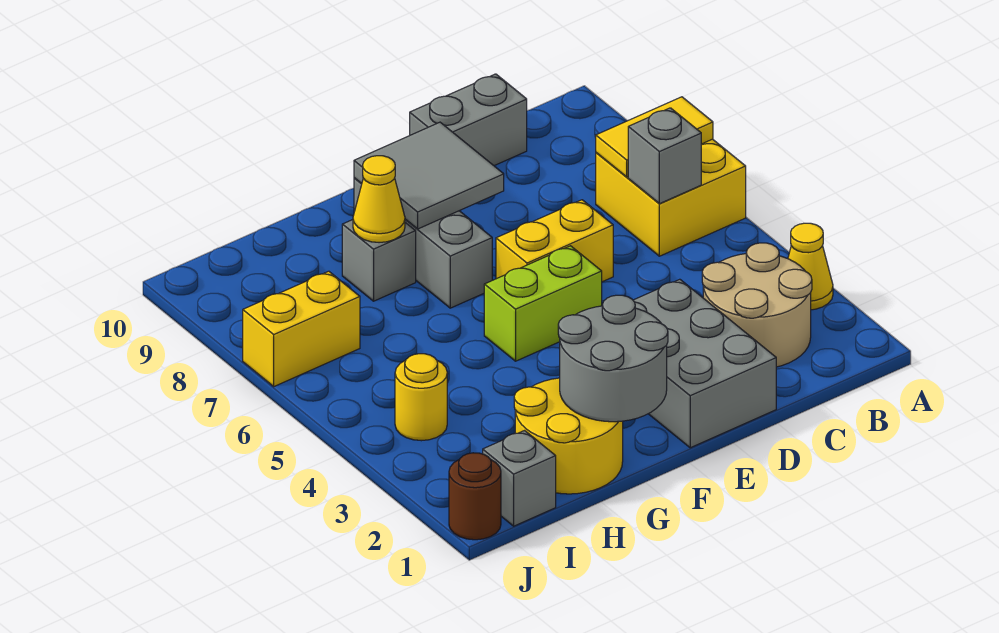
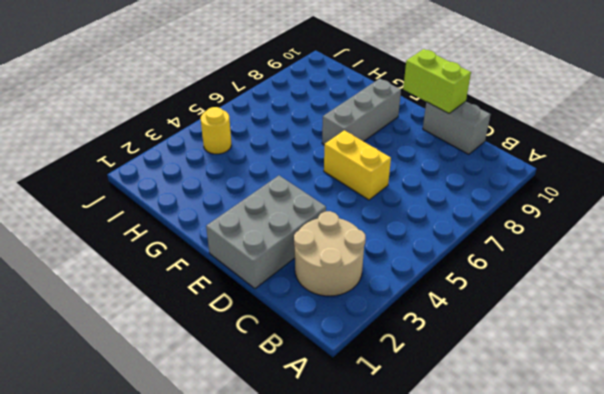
lime brick D10:E10 level 2 -> lime brick E5:F5 level 1
none -> yellow cone A3 level 1
none -> yellow brick A6:B7 level 1
none -> yellow round brick G1:H2 level 1

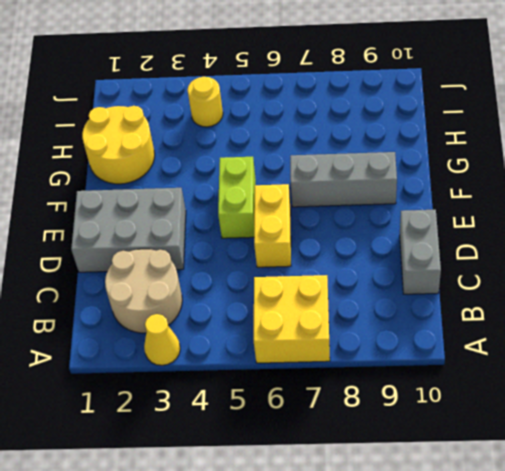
none -> grey brick G8 level 1
none -> grey brick I1 level 1
none -> yellow brick I7:J7 level 1

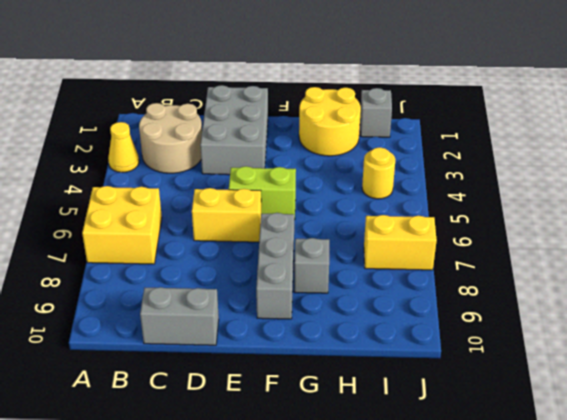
none -> brown round brick J1 level 1
none -> yellow tile A7:B7 level 2
none -> grey brick B6 level 2

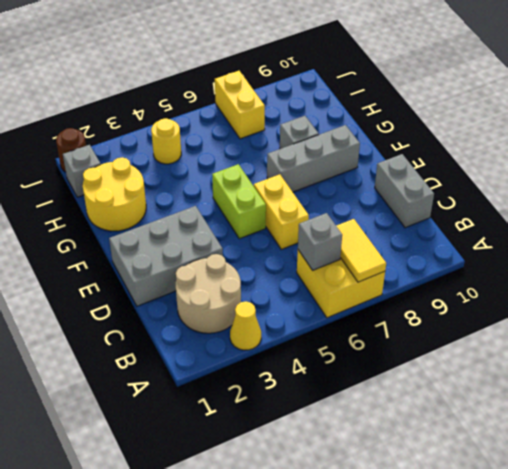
none -> grey tile E8:F9 level 2
none -> grey round brick F1:G2 level 2
none -> yellow cone G8 level 2

